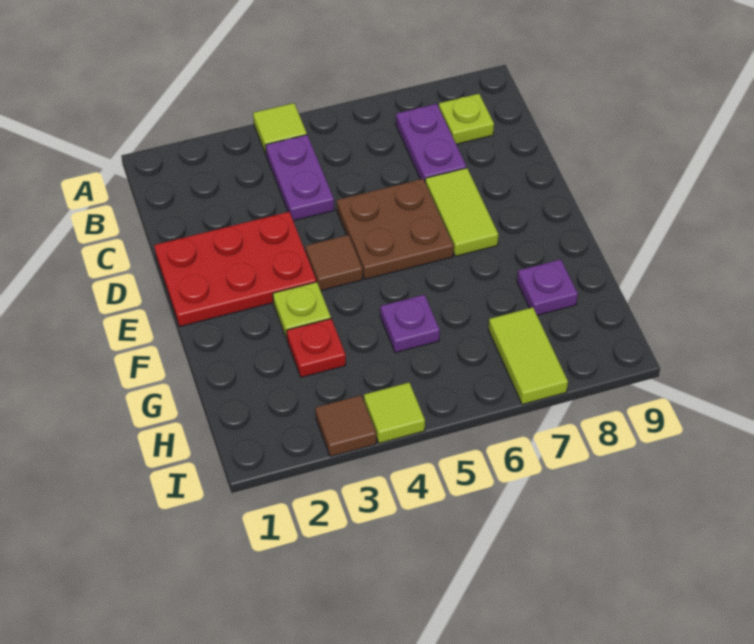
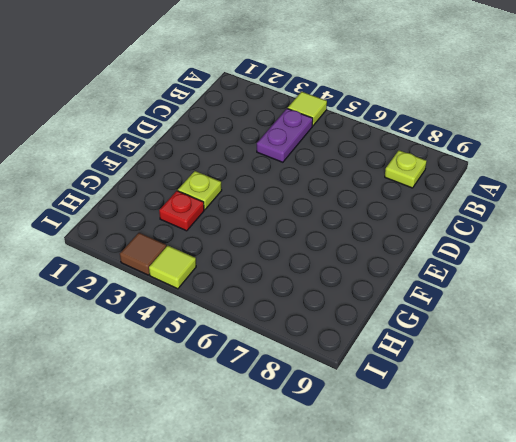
none -> purple plate B7:C7 level 1
none -> red plate D1:E3 level 1
none -> brown plate D5:E6 level 1

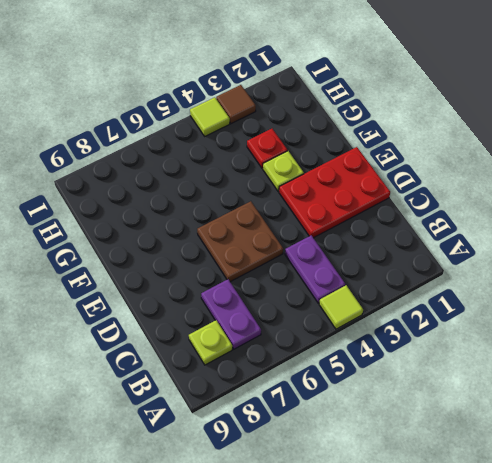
none -> lime tile D7:E7 level 1
none -> brown tile E4 level 1
none -> purple plate G5 level 1

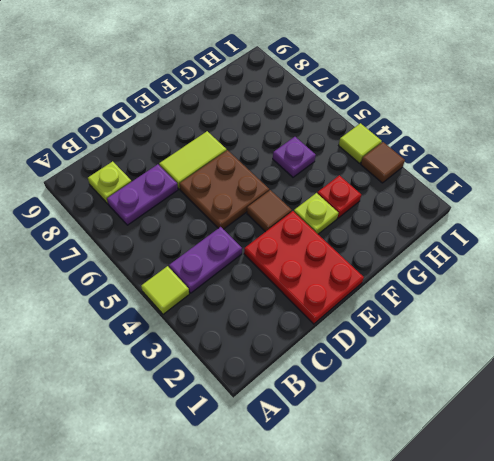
none -> purple plate G8 level 1
none -> lime tile H7:I7 level 1

